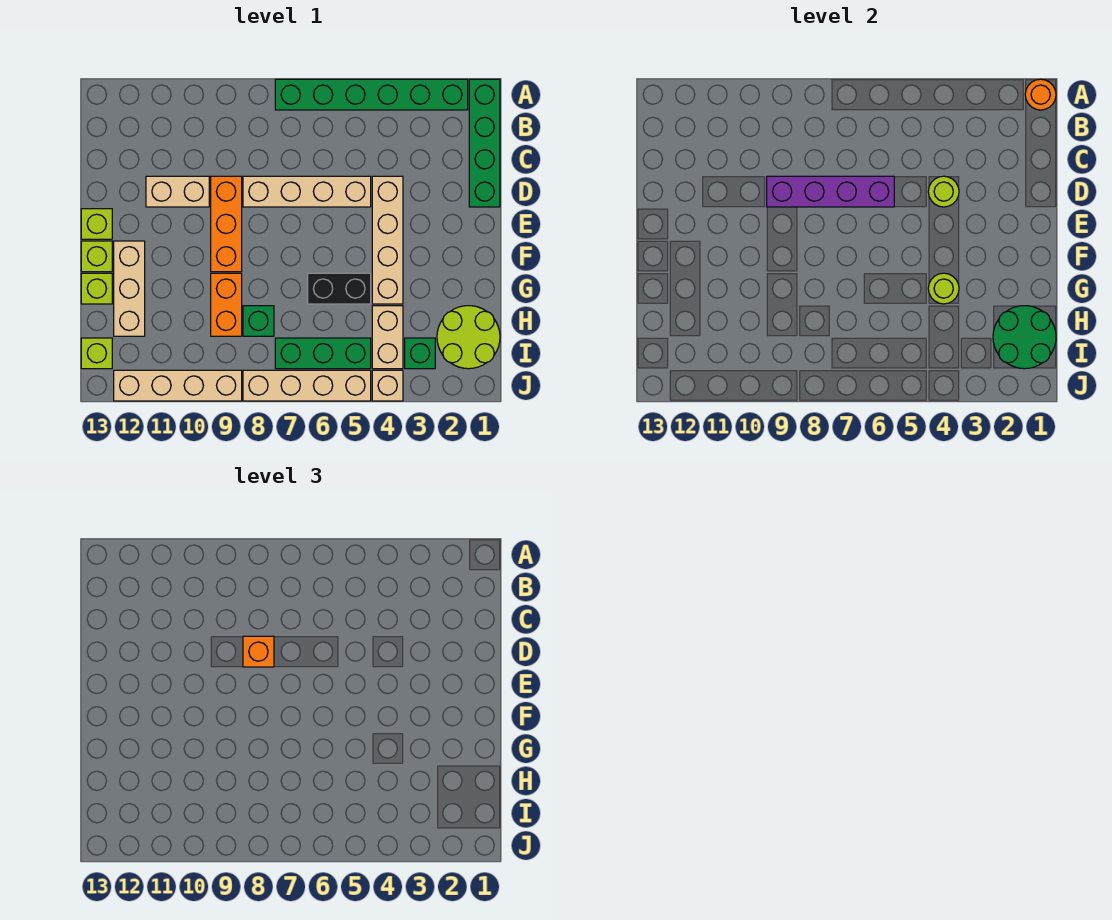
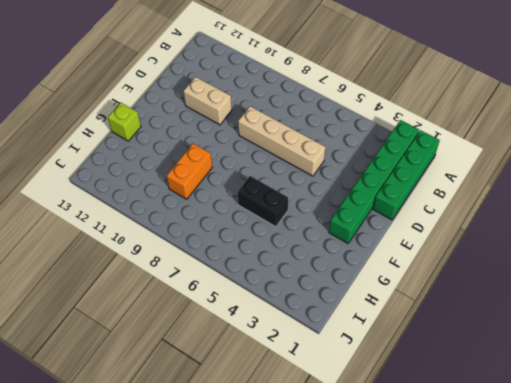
green brick A2:F2 level 1 -> green brick A2:A7 level 1
none -> tan brick D4:G4 level 1
none -> orange brick D9:F9 level 1
none -> lime brick E13 level 1

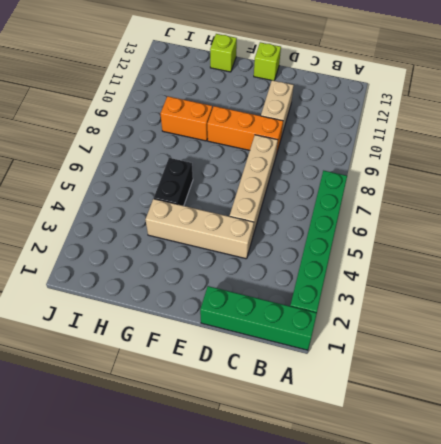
none -> tan brick F12:H12 level 1
none -> lime brick F13 level 1
none -> lime round brick H1:I2 level 1

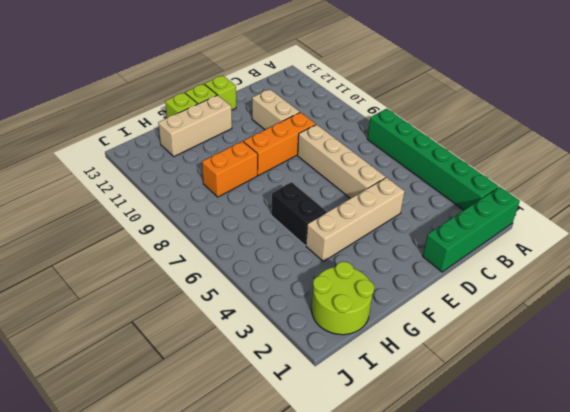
none -> tan brick H4:I4 level 1
none -> green brick H8 level 1
none -> green brick I3 level 1

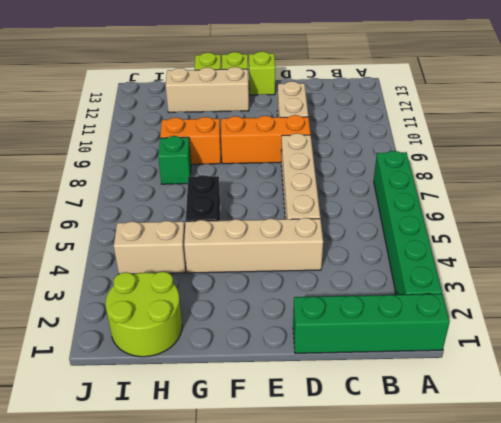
none -> green brick I3 level 1
none -> green brick I5:I7 level 1
none -> lime brick I13 level 1

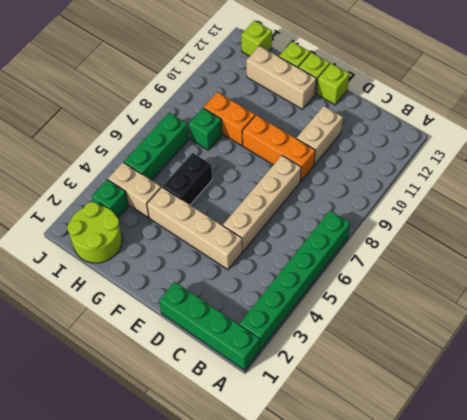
none -> tan brick J4 level 1
none -> tan brick J5:J8 level 1
none -> tan brick J9:J12 level 1

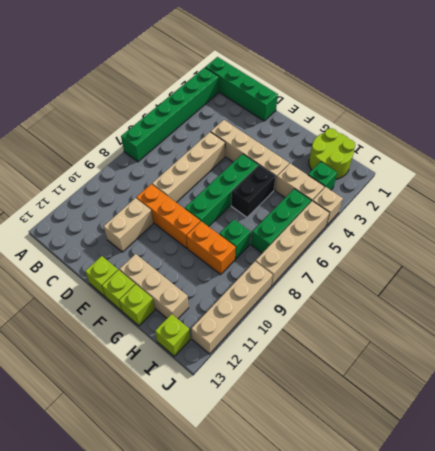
green brick F5:F8 level 1 -> none
none -> orange round brick A1 level 2
none -> lime round brick D4 level 2
none -> purple brick D6:D9 level 2

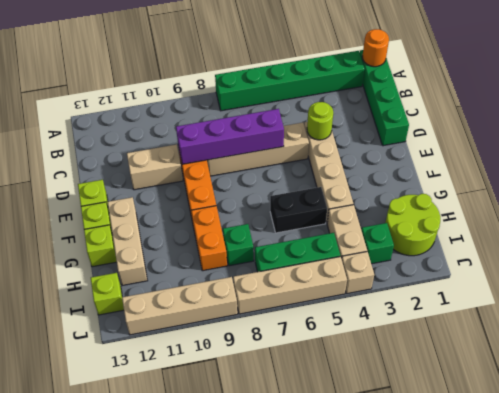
none -> lime round brick G4 level 2
none -> green round brick H1:I2 level 2
none -> orange brick D8 level 3

